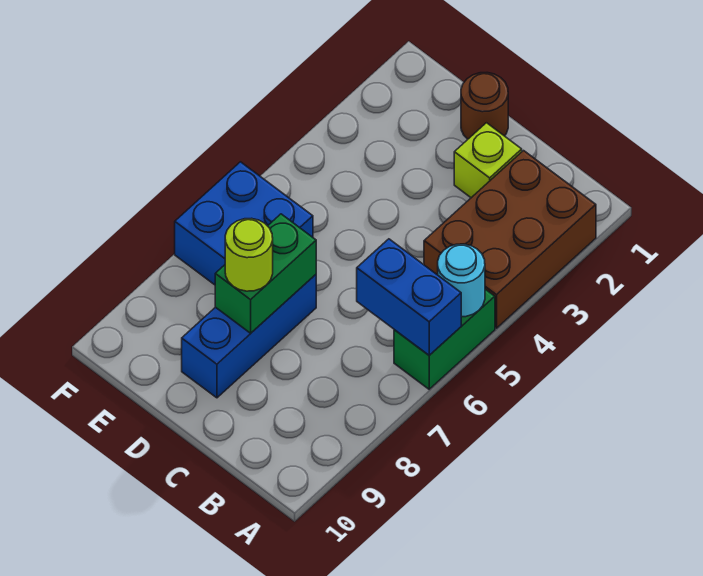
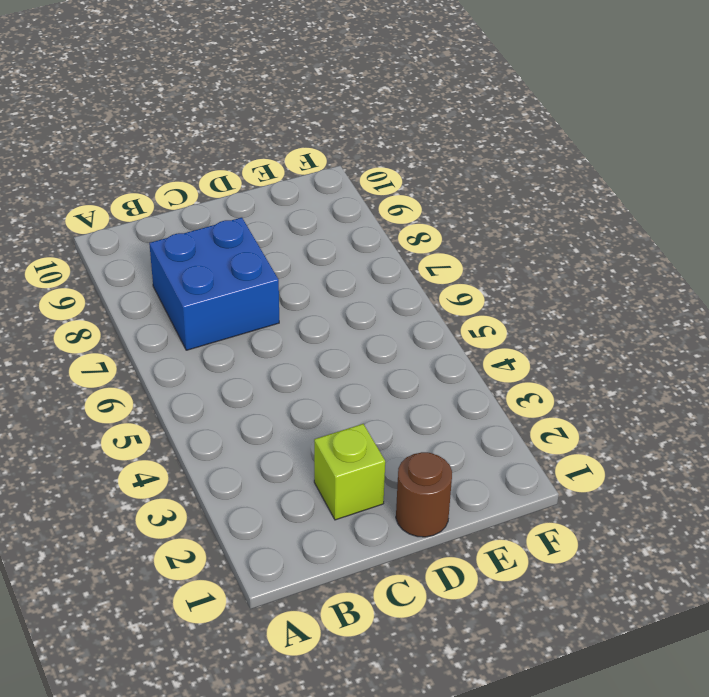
blue brick B7:C8 level 1 -> blue brick E6:F7 level 1
none -> brown brick A2:B4 level 1
none -> green brick A5:A6 level 1

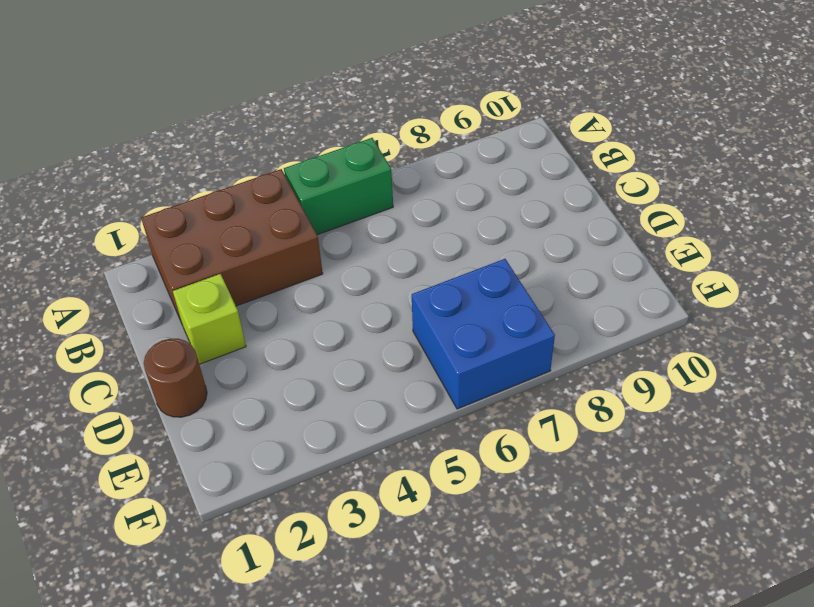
none -> blue brick D7:D9 level 1
none -> cyan round brick A5 level 2

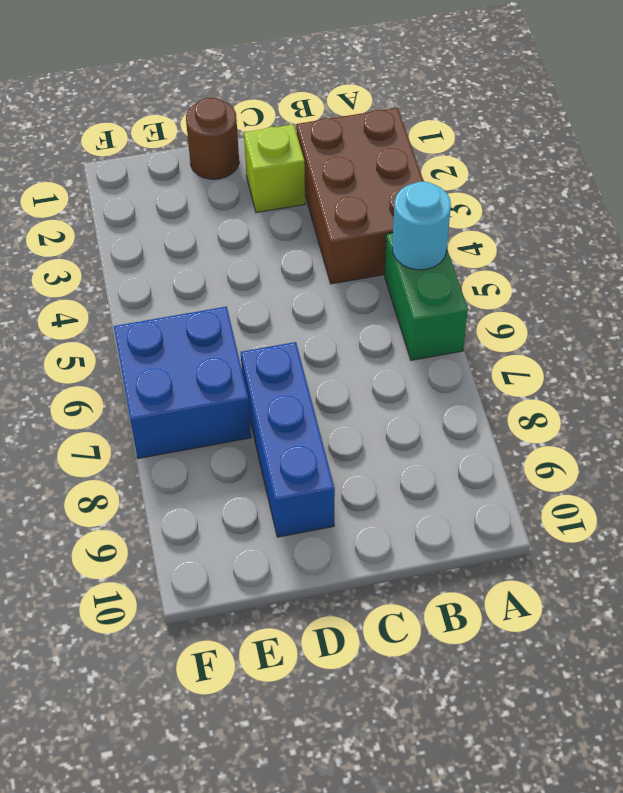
none -> blue brick A6:B6 level 2
none -> green brick D7:D8 level 2

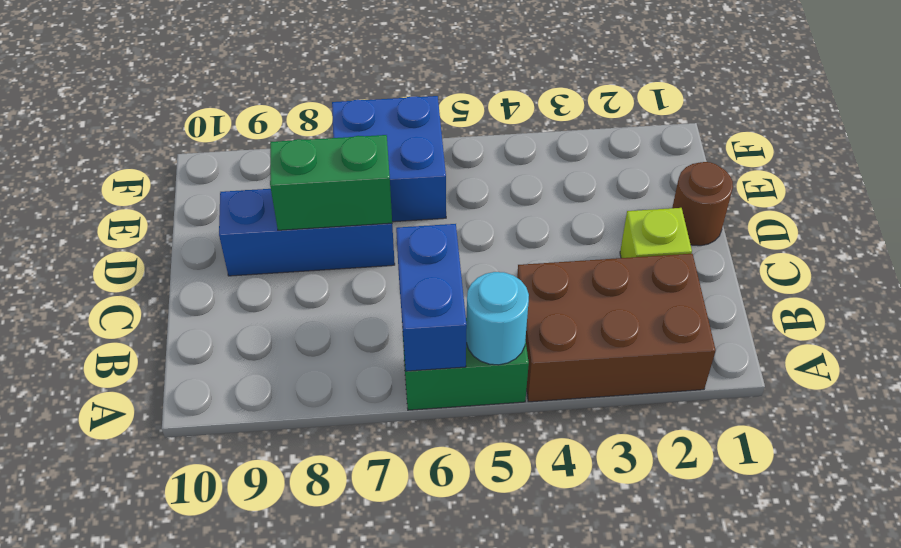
none -> lime round brick D8 level 3

